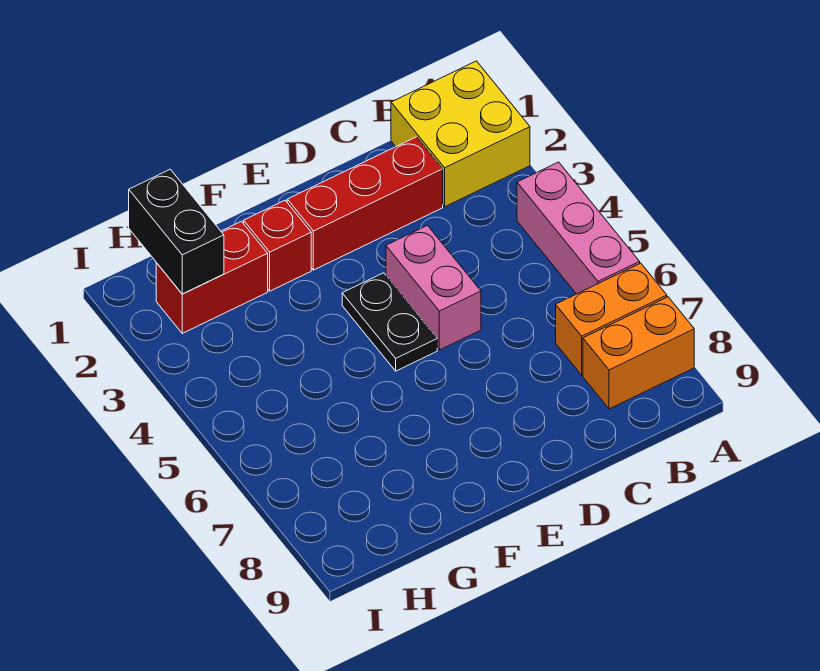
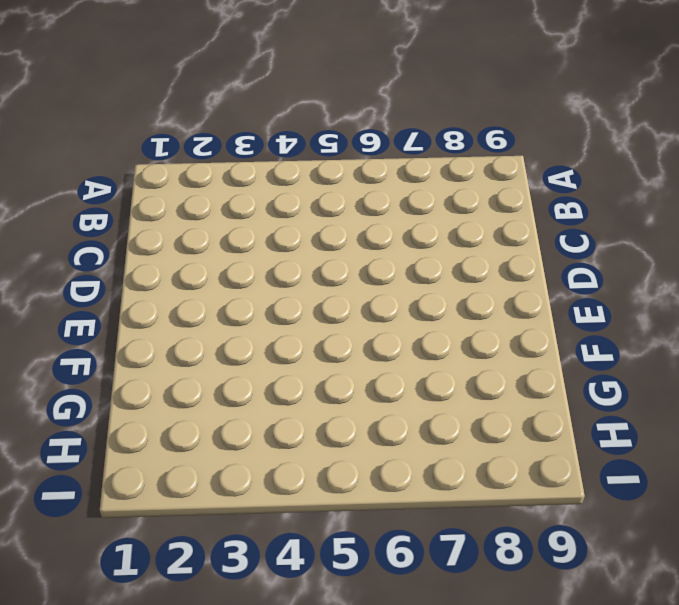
none -> yellow brick A1:B2 level 1
none -> pink brick A4:A6 level 1

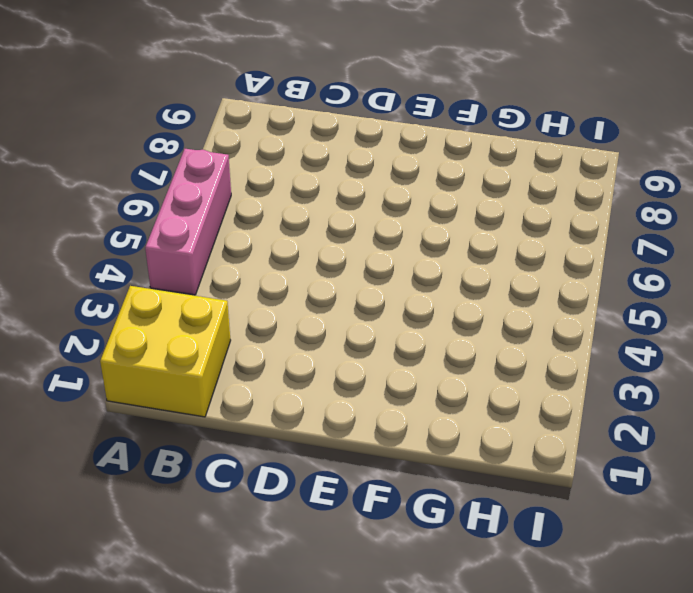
none -> orange brick A7:B7 level 1
none -> orange brick A8:B8 level 1

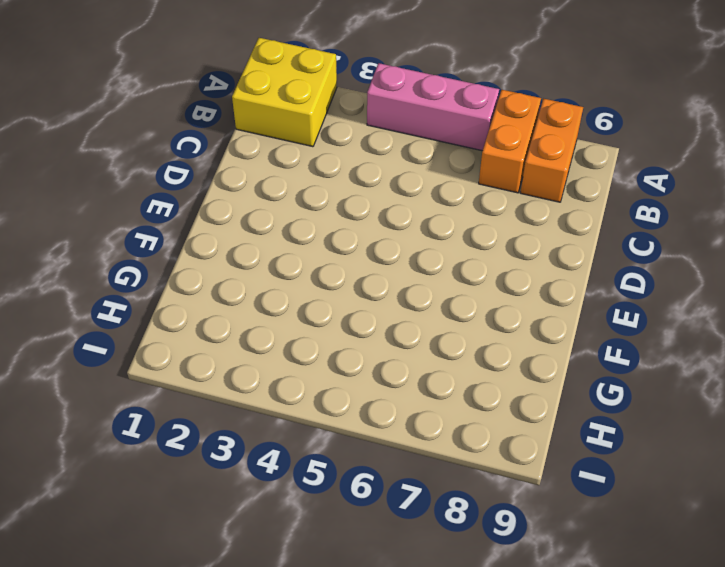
none -> red brick C2:E2 level 1
none -> pink brick D4:D5 level 1

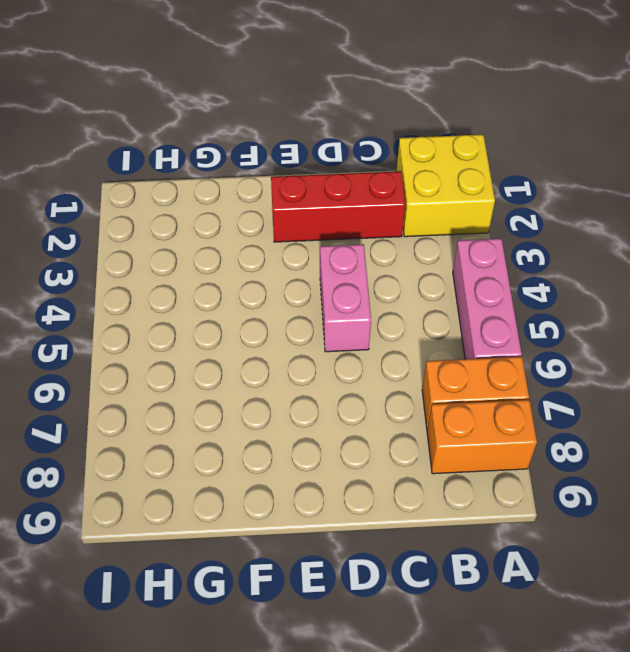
none -> black plate E4:E5 level 1
none -> red brick F2 level 1

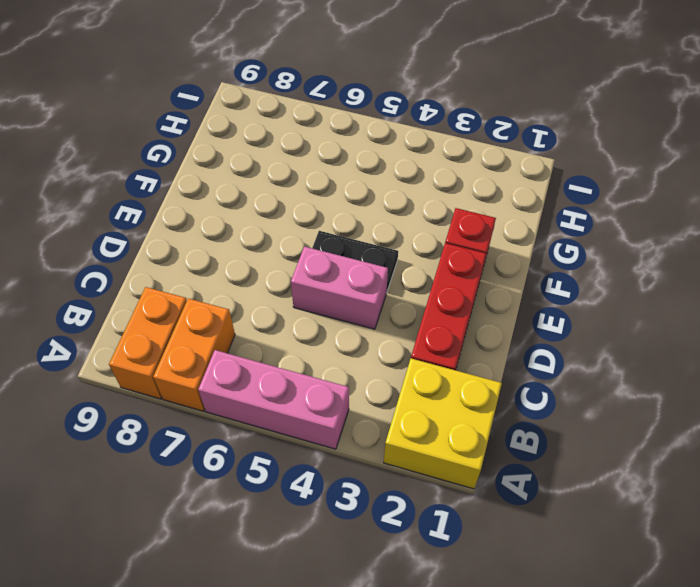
none -> red brick G2:H2 level 1
none -> black brick H1:H2 level 2

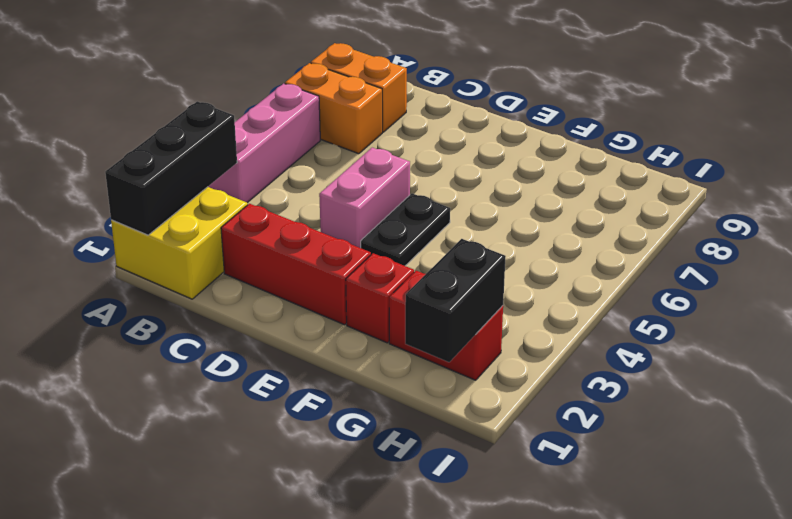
black brick A1:A3 level 2 -> none

